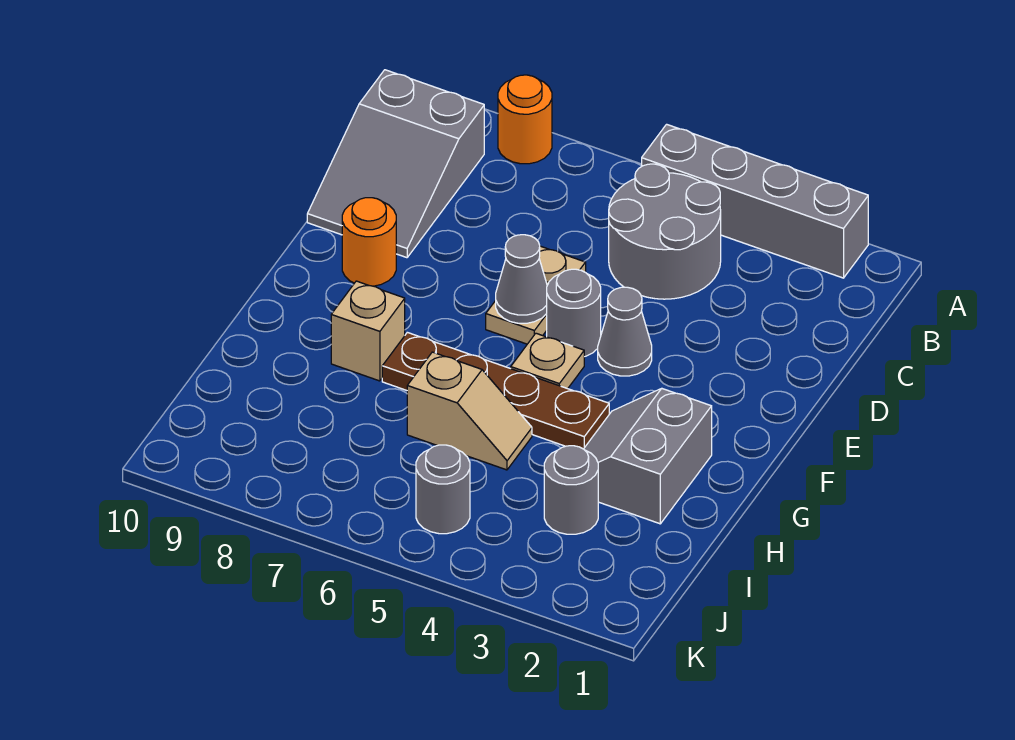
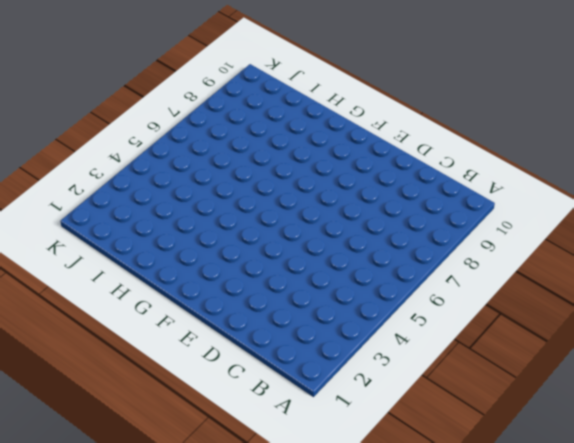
none -> grey brick A2:A5 level 1
none -> orange round brick A8 level 1
none -> grey round brick B4:C5 level 1

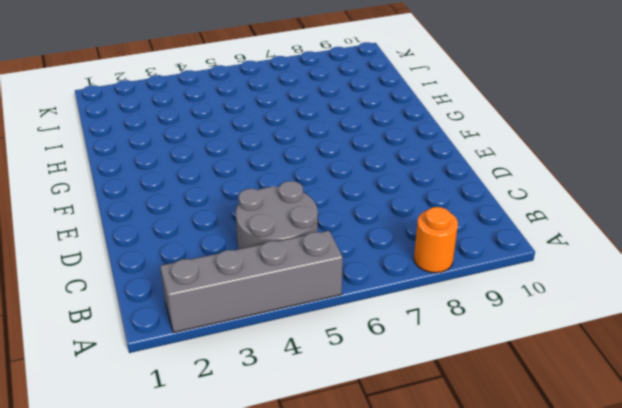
none -> grey slope B9:D10 level 1 top B
none -> tan plate D6:E6 level 1
none -> grey cone E4 level 1

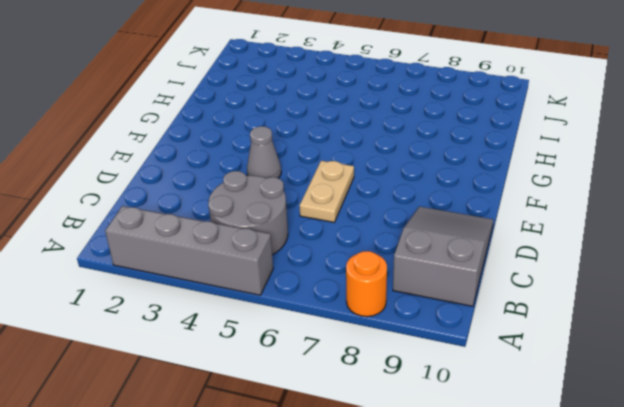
none -> grey round brick E5 level 1
none -> orange round brick E9 level 1
none -> tan plate F5 level 1

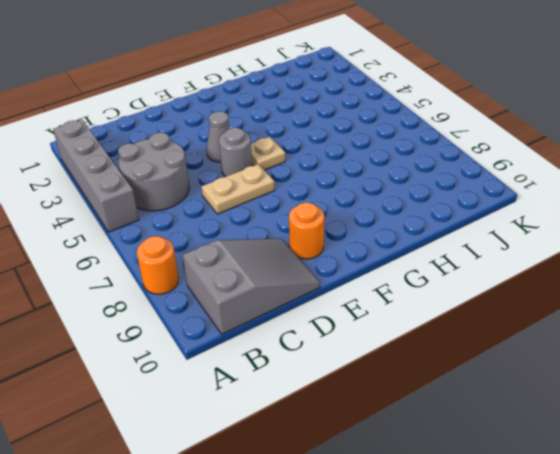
none -> grey slope G2:H3 level 1 top 2
none -> brown plate G4:G7 level 1
none -> tan brick G8 level 1

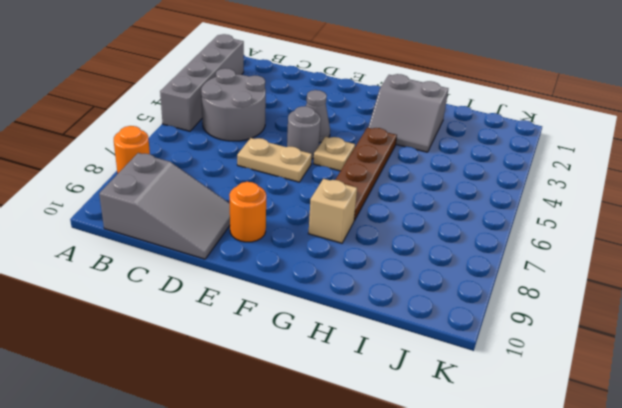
none -> tan slope H5:H6 level 1 top 6
none -> grey round brick I3 level 1
none -> grey round brick J5 level 1

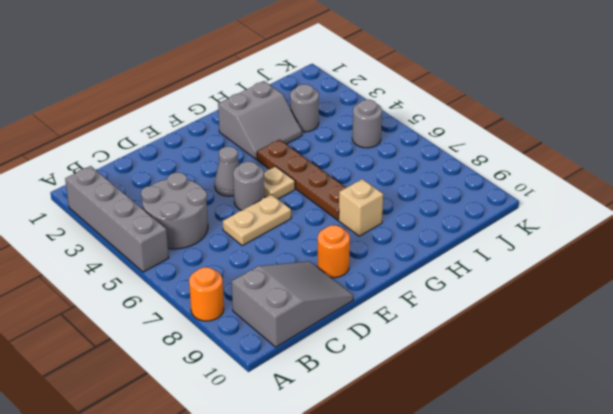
none -> tan slope H5:H6 level 1 top 6
none -> grey cone E6 level 2

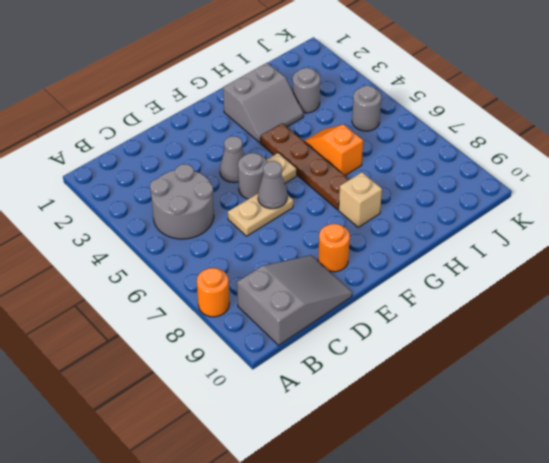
orange slope H5:H6 level 1 top 6 -> tan slope H5:H6 level 1 top 6
none -> grey brick A2:A5 level 1

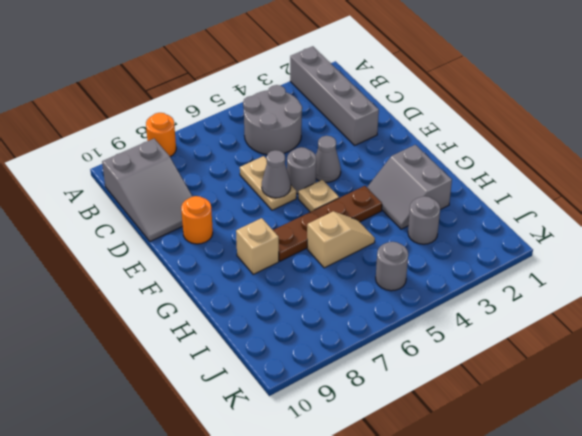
grey brick A2:D2 level 1 -> grey brick A2:A5 level 1

